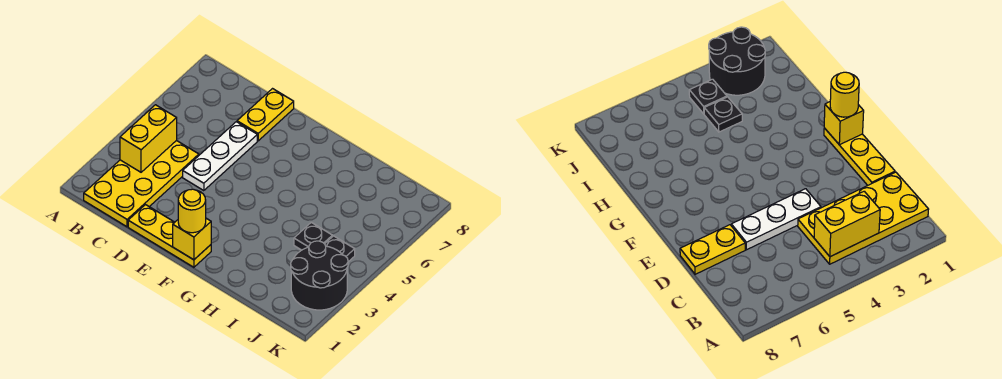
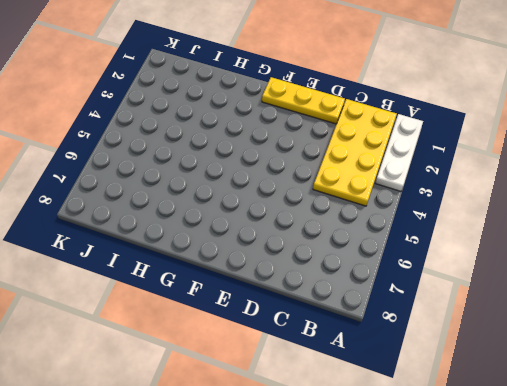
white plate A1:A3 level 1 -> white plate D4:D6 level 1
none -> yellow plate D7:D8 level 1
none -> black plate I4 level 1

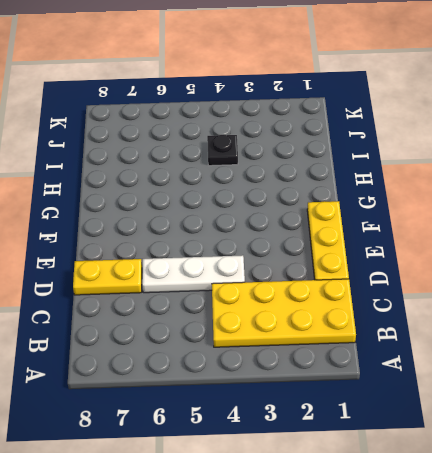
none -> black round brick J2:K3 level 1
none -> black plate J4 level 1

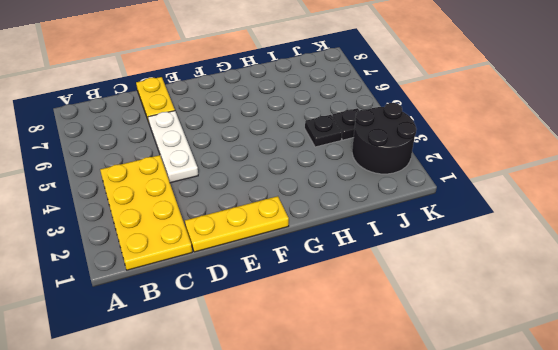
none -> yellow brick B3:B4 level 2
none -> yellow brick F1 level 2

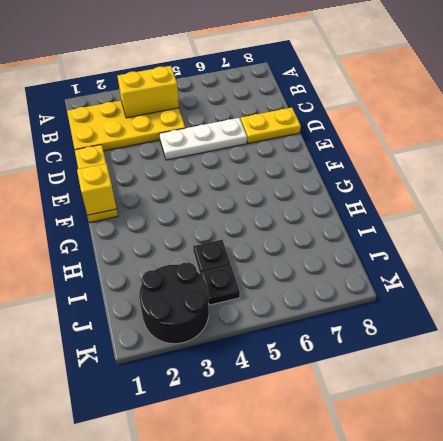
none -> yellow round brick F1 level 3

